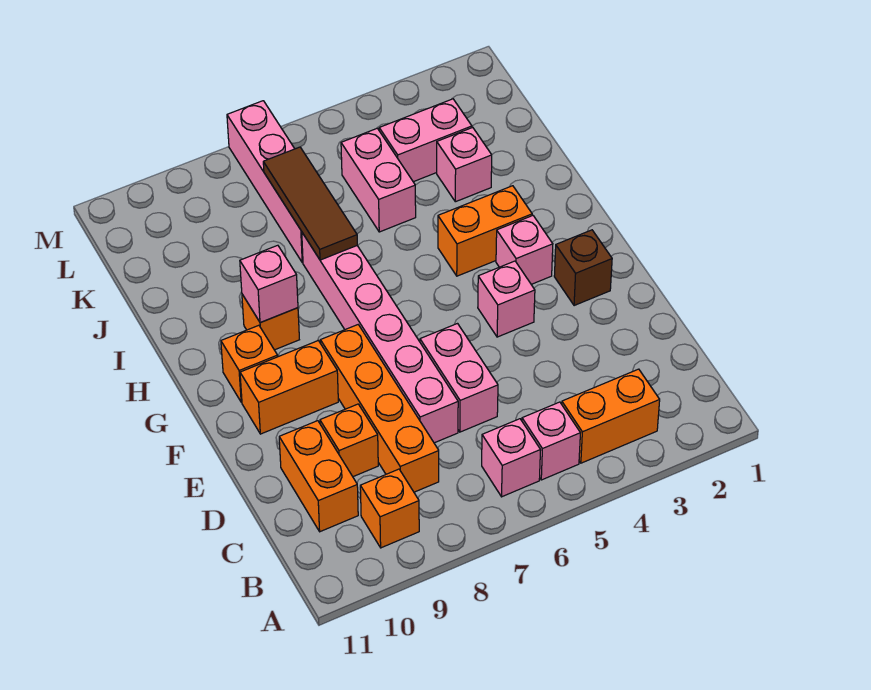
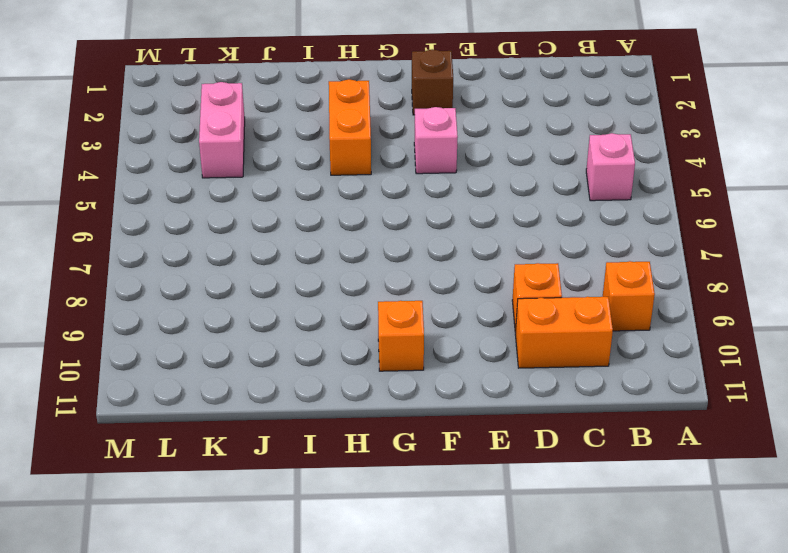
none -> orange brick B3:B4 level 1
none -> pink brick B6 level 1
none -> orange brick C8:F8 level 1

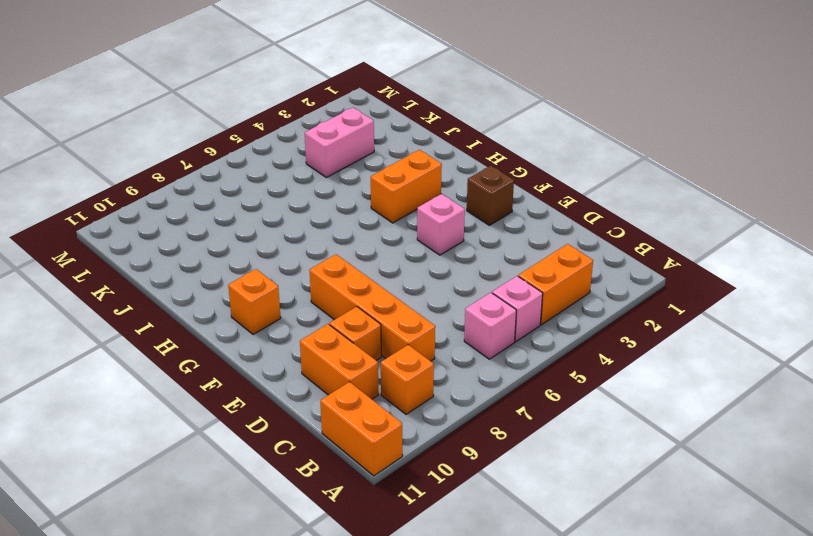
orange brick A11:B11 level 1 -> orange brick F9:F10 level 1
none -> pink brick D6:E6 level 1
none -> pink brick D7:I7 level 1
none -> pink brick G3 level 1

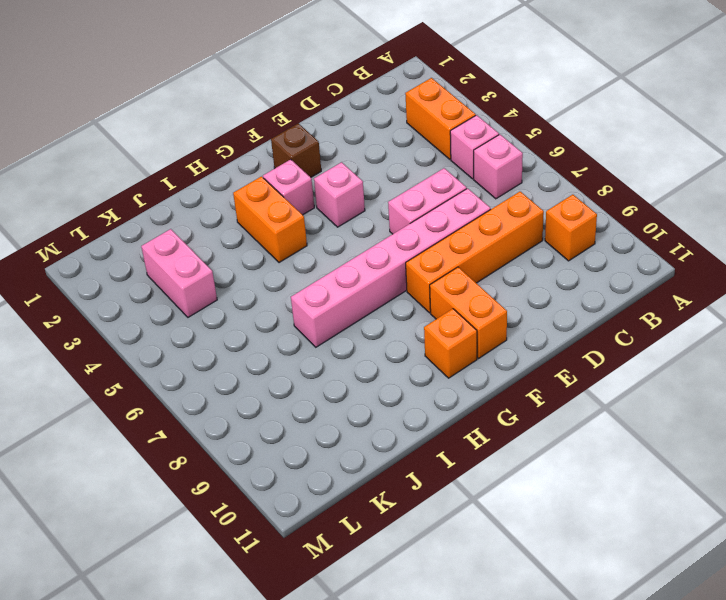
none -> orange brick C10:D10 level 1
none -> orange brick D9 level 1
none -> orange brick H9 level 1

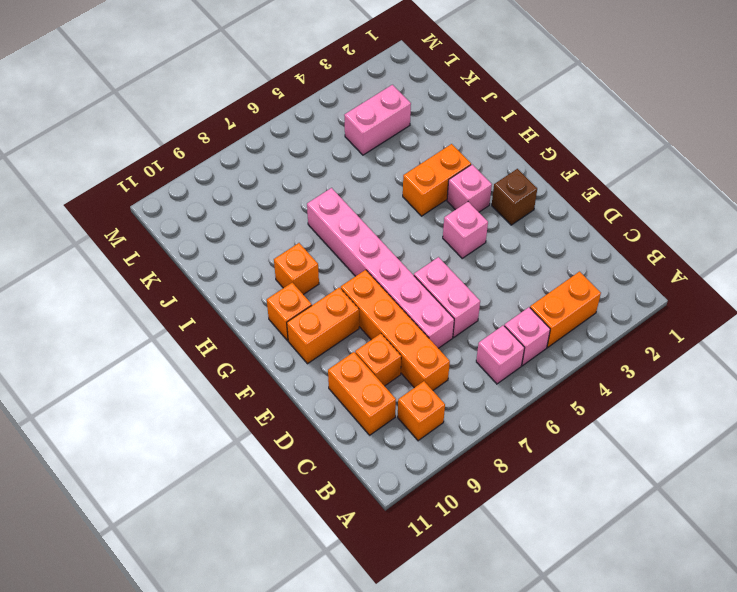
none -> pink brick J3 level 1
none -> pink brick J5:K5 level 1
none -> pink brick J7:M7 level 1

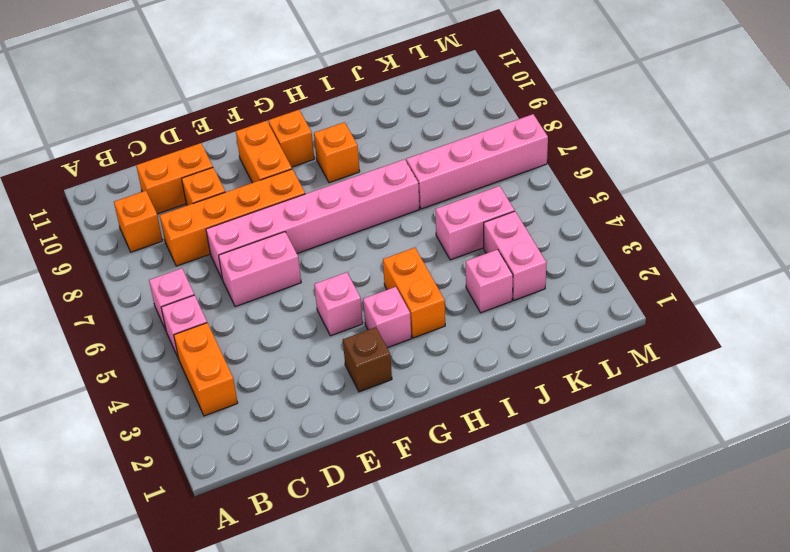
none -> pink brick H9 level 2
none -> brown tile I7:K7 level 2

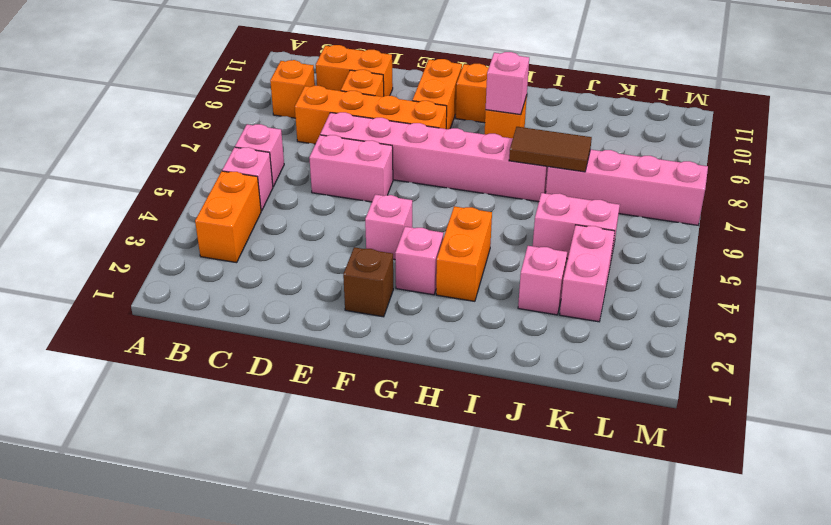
brown tile I7:J7 level 2 -> brown tile I7:K7 level 2

